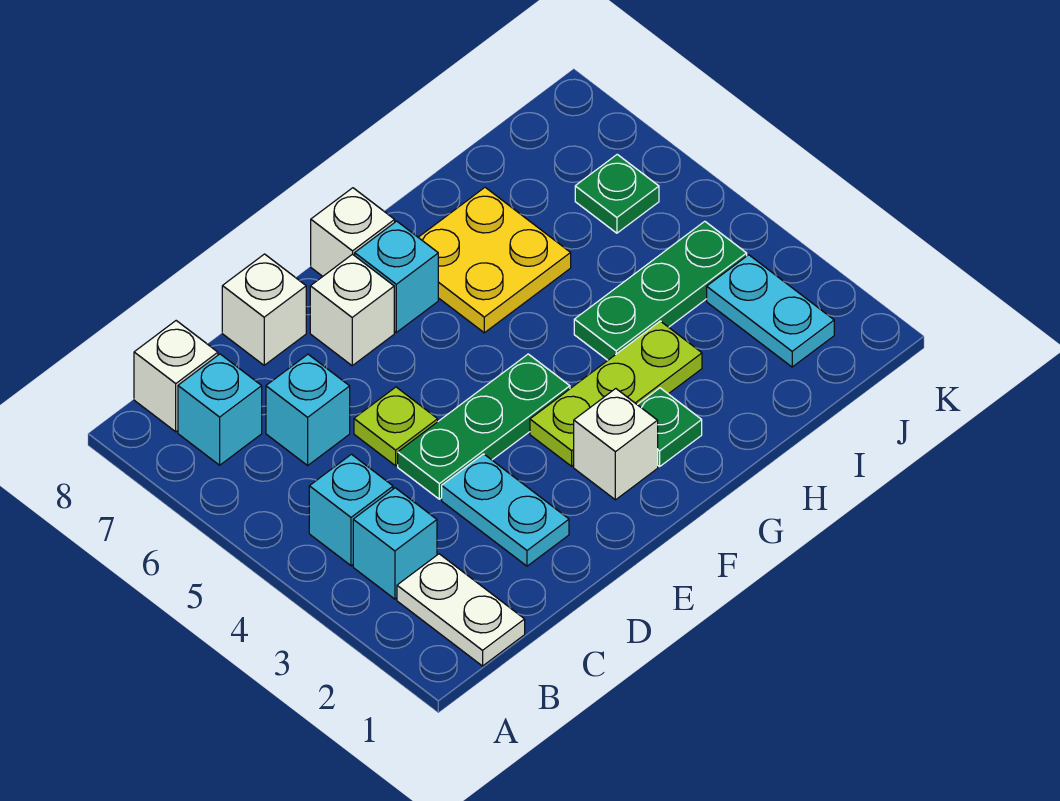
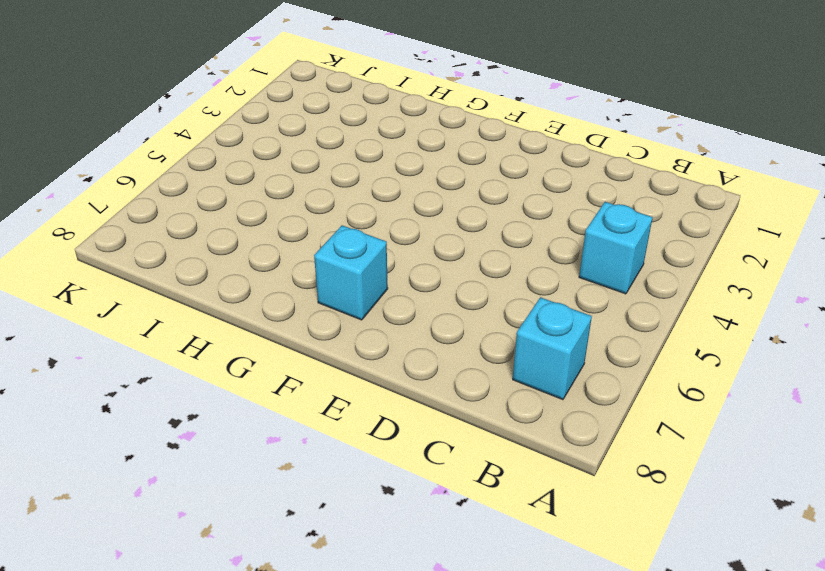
none -> white plate B1:B2 level 1
none -> cyan brick B3 level 1
none -> white brick B8 level 1

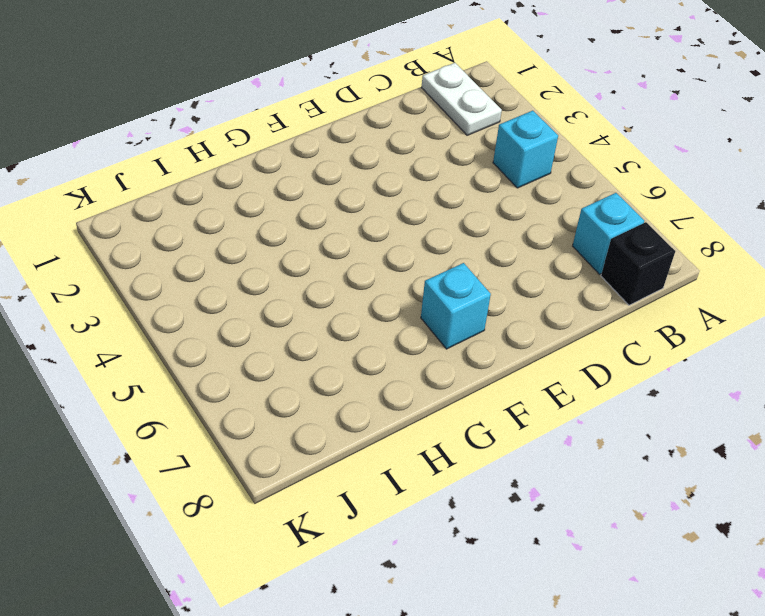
black brick B8 level 1 -> white brick B8 level 1
none -> cyan brick B3 level 1
none -> cyan brick C6 level 1
none -> cyan plate D2:D3 level 1

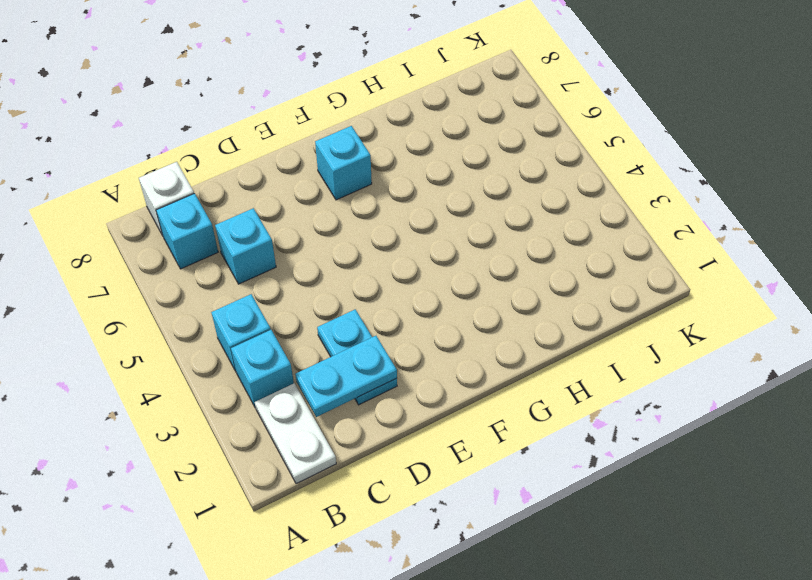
cyan plate C2:D2 level 2 -> cyan plate J2:J3 level 1
none -> green plate D4:F4 level 1
none -> lime plate D5 level 1
none -> white brick D8 level 1

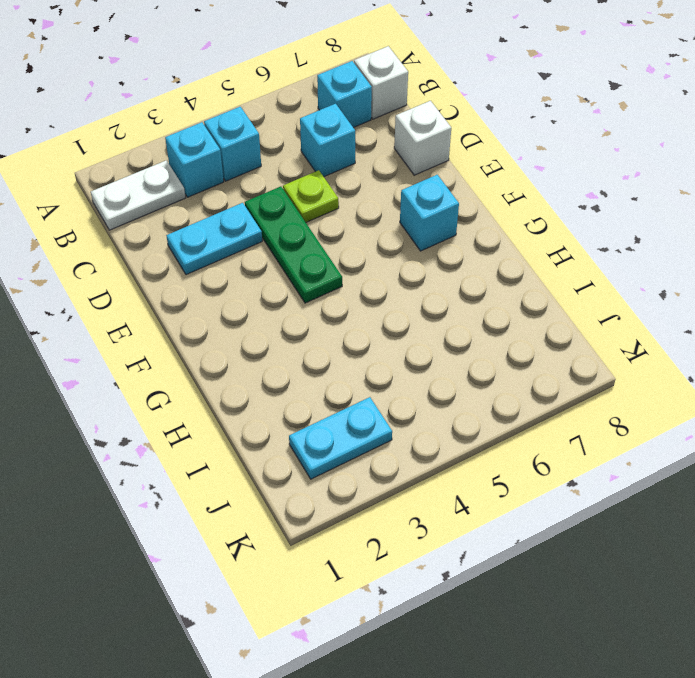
none -> white brick E7 level 1
none -> white brick F2 level 1
none -> lime plate F3:H3 level 1

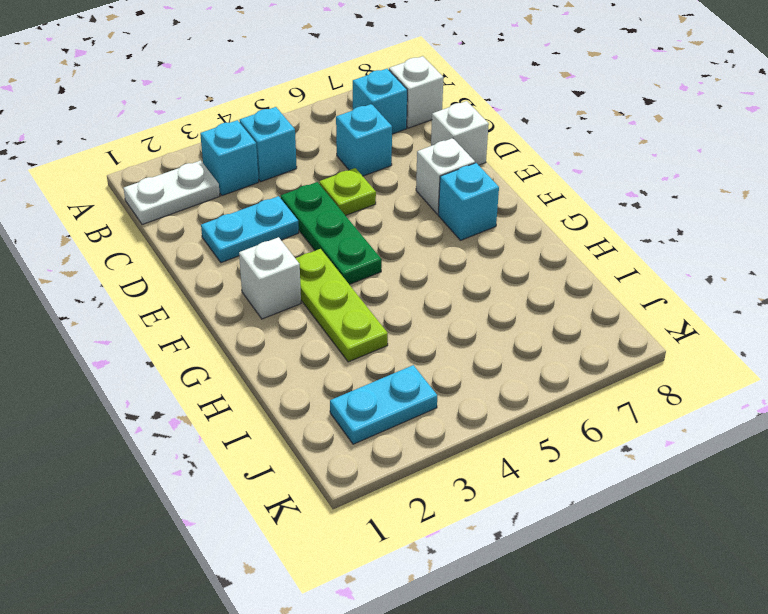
none -> white brick F8 level 1
none -> green plate G2 level 1
none -> yellow plate G6:H7 level 1

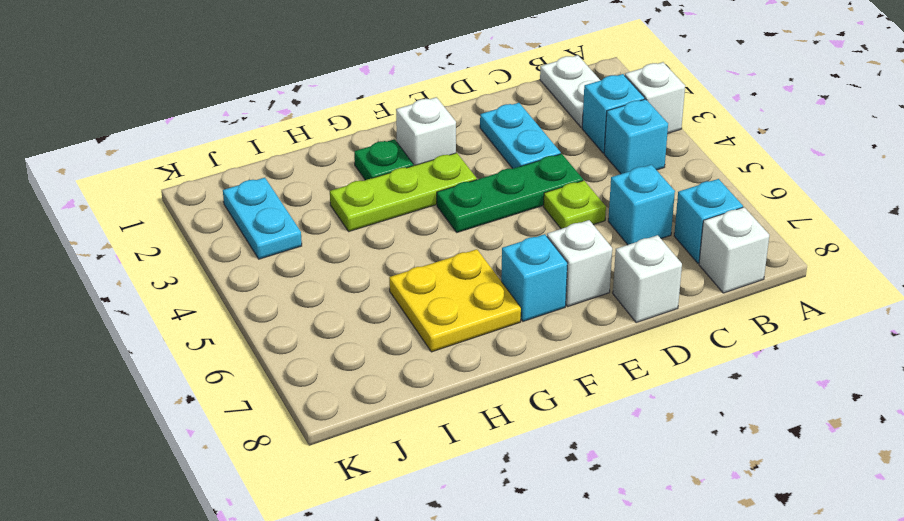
white brick A3 level 1 -> white brick F8 level 1
none -> green plate H4:J4 level 1
none -> green plate J6 level 1

